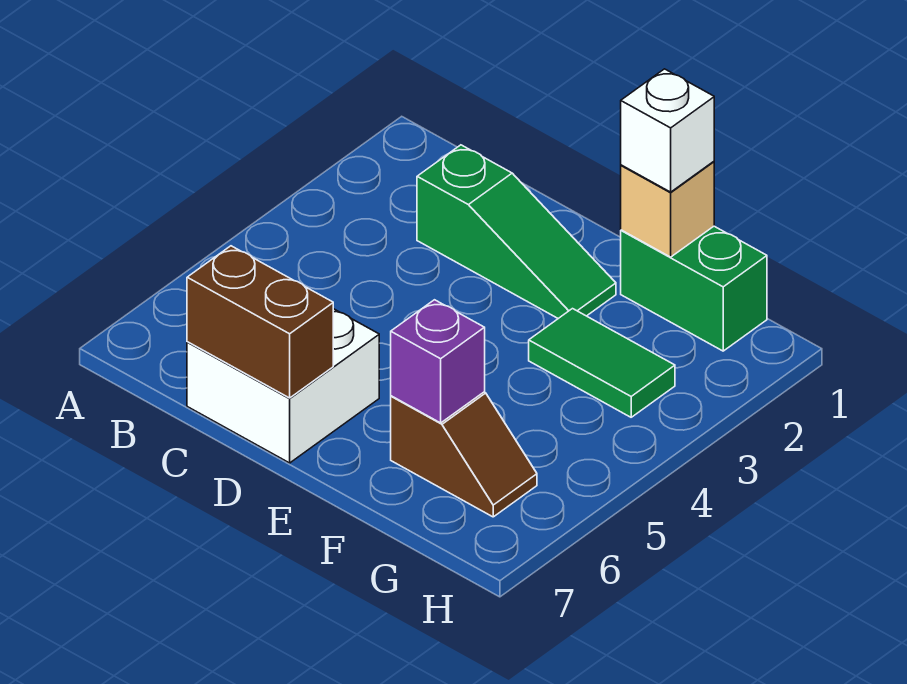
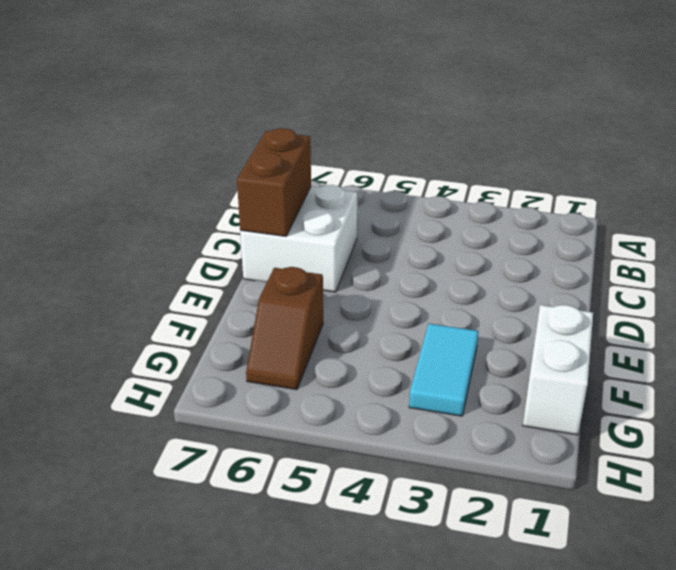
white brick F1:G1 level 1 -> green brick F1:G1 level 1
cyan tile F3:G3 level 1 -> green tile F3:G3 level 1
none -> green slope C2:E2 level 1 top C
none -> tan brick F1 level 2

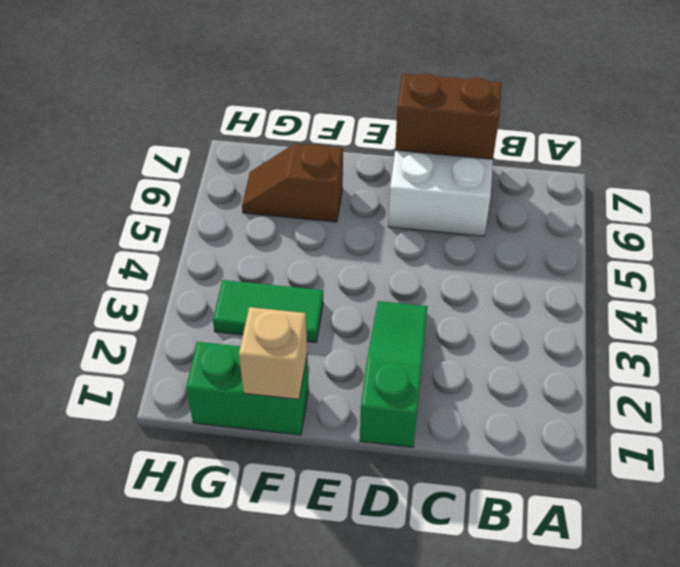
green slope D1:D3 level 1 top 1 -> green slope C2:E2 level 1 top C
none -> purple brick F6 level 2
none -> white brick F1 level 3

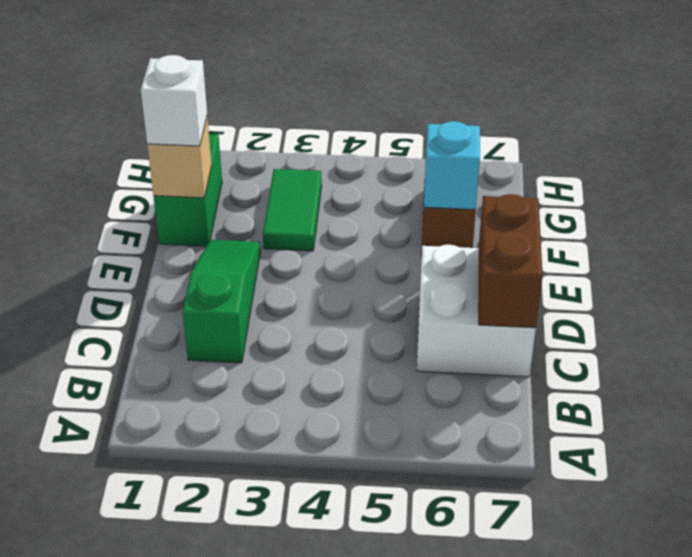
cyan brick F6 level 2 -> purple brick F6 level 2

